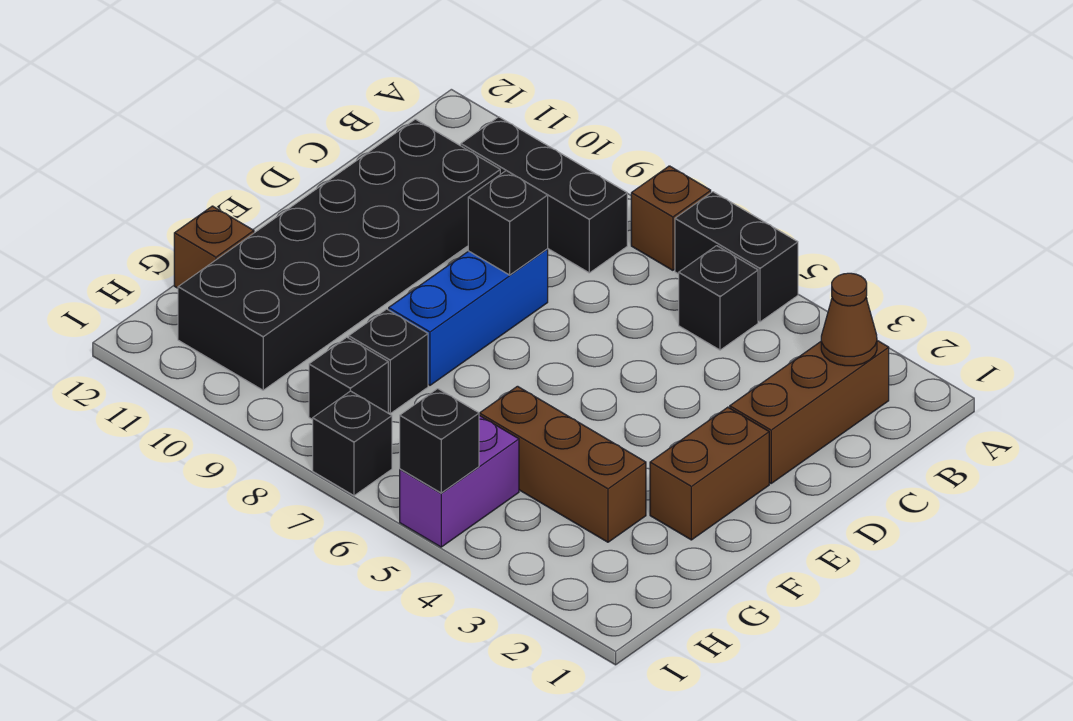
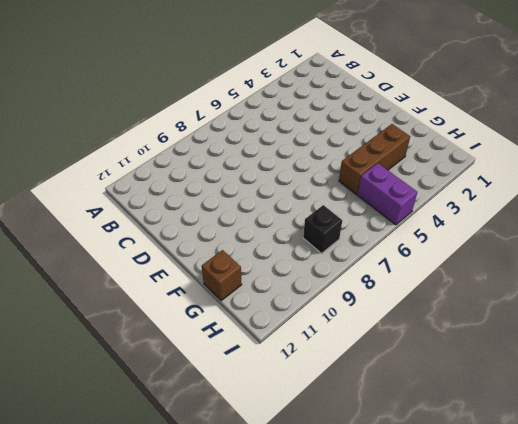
none -> black brick A5:A6 level 1
none -> brown brick A7 level 1
none -> brown brick B2:D2 level 1

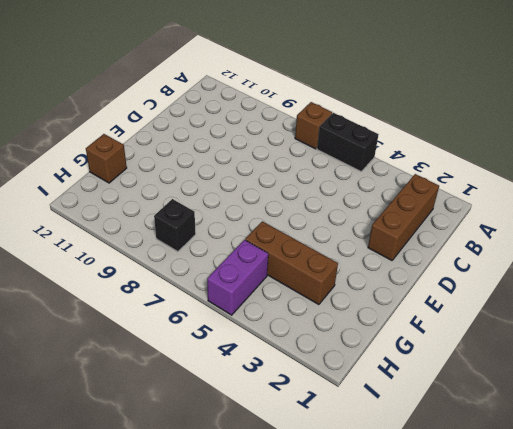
none -> black brick B5 level 1
none -> black brick B8:B10 level 1
none -> black brick C10:H11 level 1

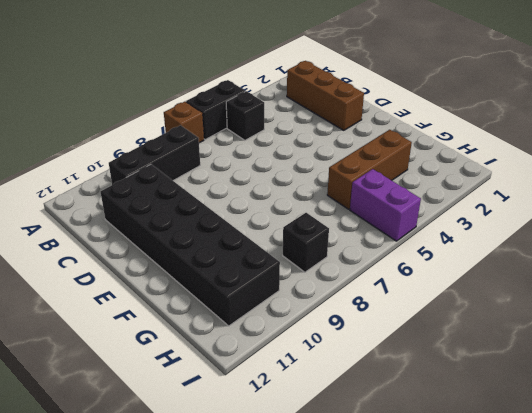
none -> blue brick D8:F8 level 1
none -> brown brick E2:F2 level 1
none -> black brick G8 level 1

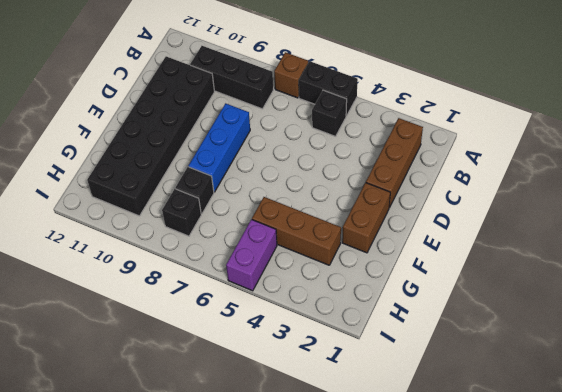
none -> brown brick G12 level 1
none -> black brick I7 level 1
none -> brown cone B2 level 2

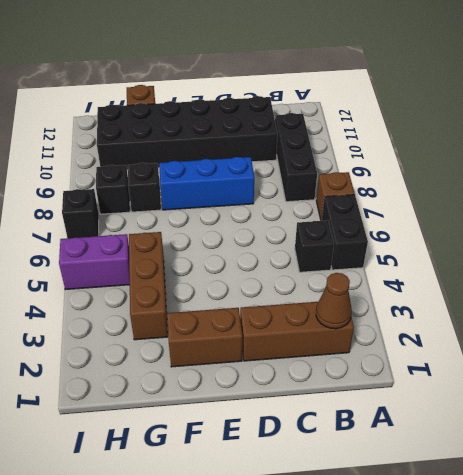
none -> black brick D8 level 2
none -> black brick I5 level 2

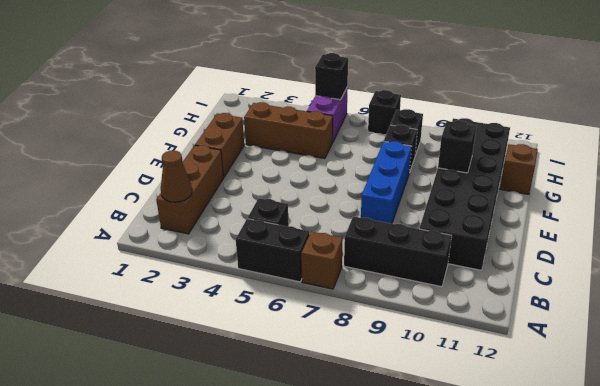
black brick F10 level 2 -> black brick D8 level 2

